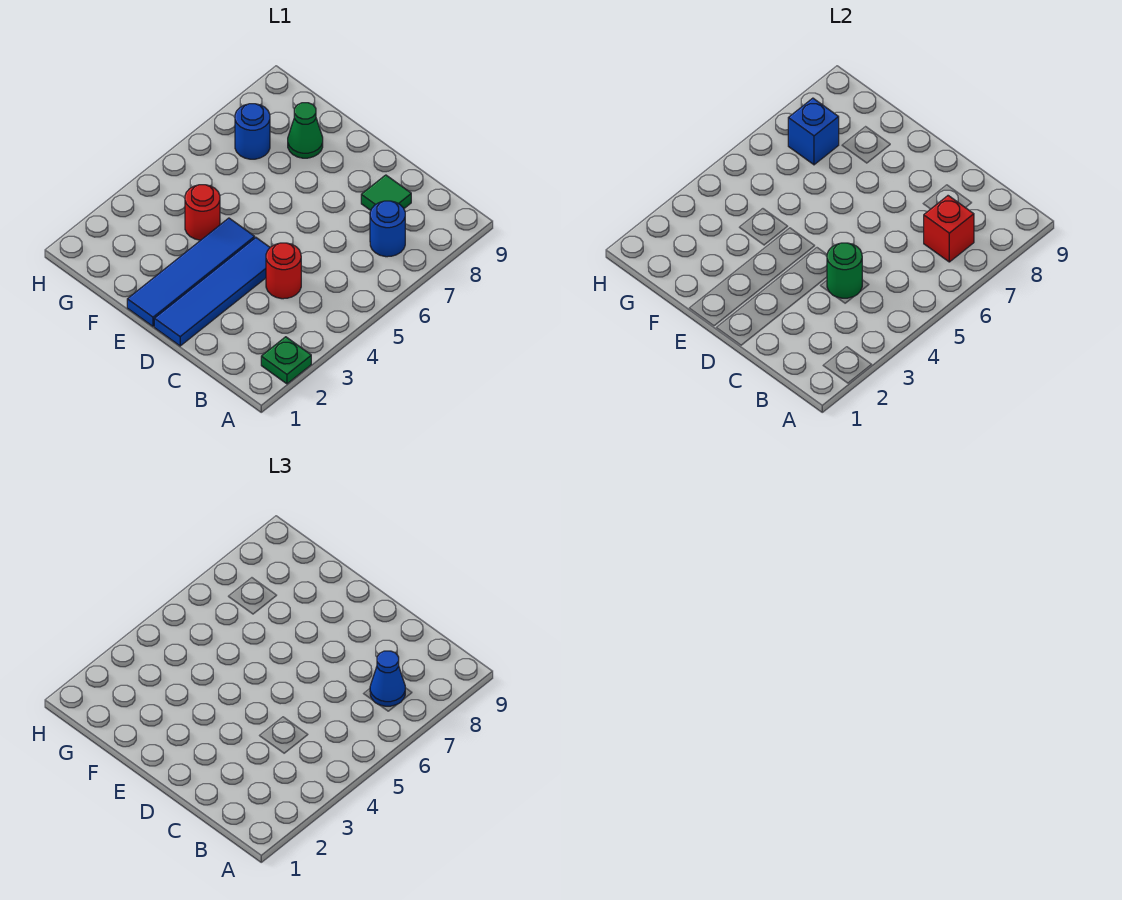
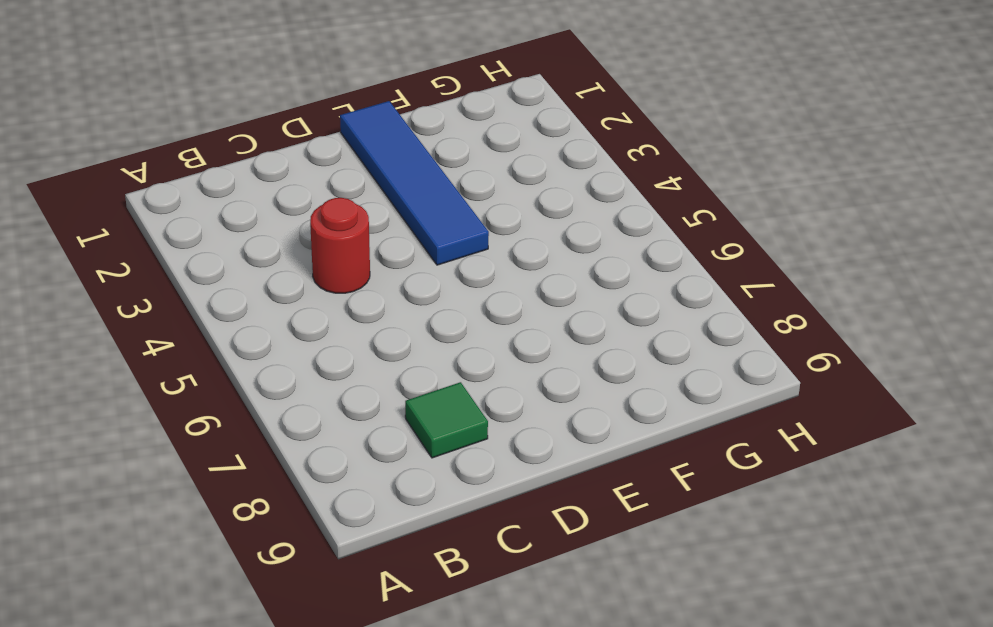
none -> green plate A2 level 1
none -> blue round brick B7 level 1
none -> blue tile D1:D4 level 1

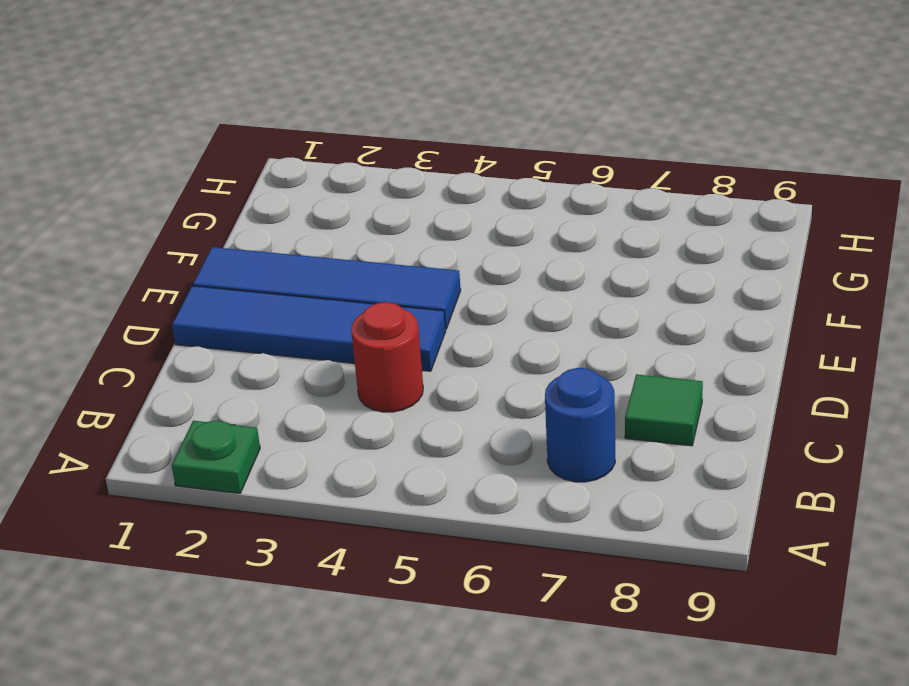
none -> red round brick F4 level 1
none -> green cone F8 level 1
none -> blue round brick G7 level 1

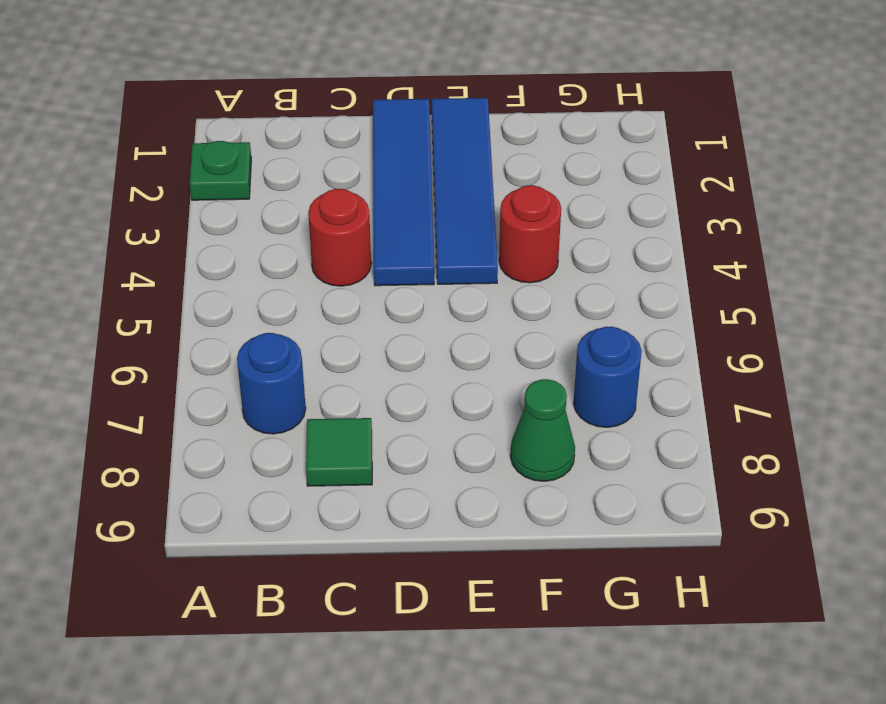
none -> red brick B7 level 2
none -> green round brick C4 level 2
none -> blue brick G7 level 2

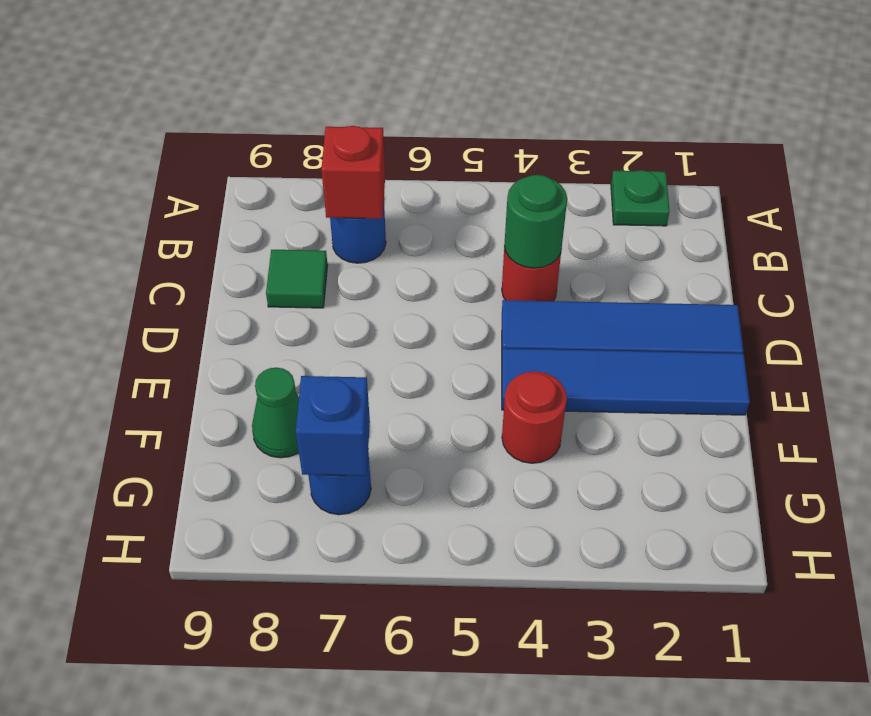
none -> blue cone B7 level 3

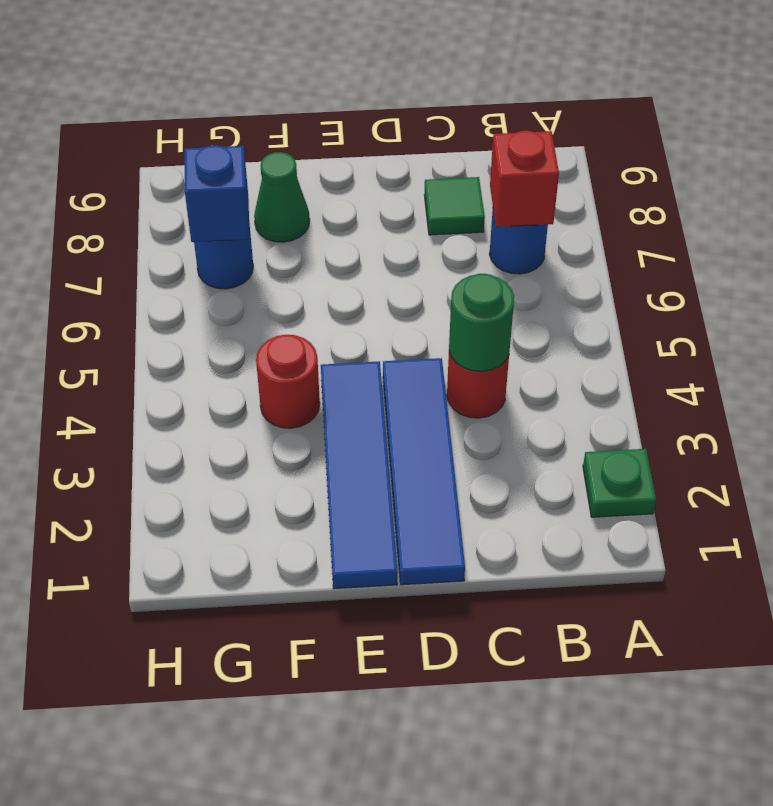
none -> blue cone B7 level 3

